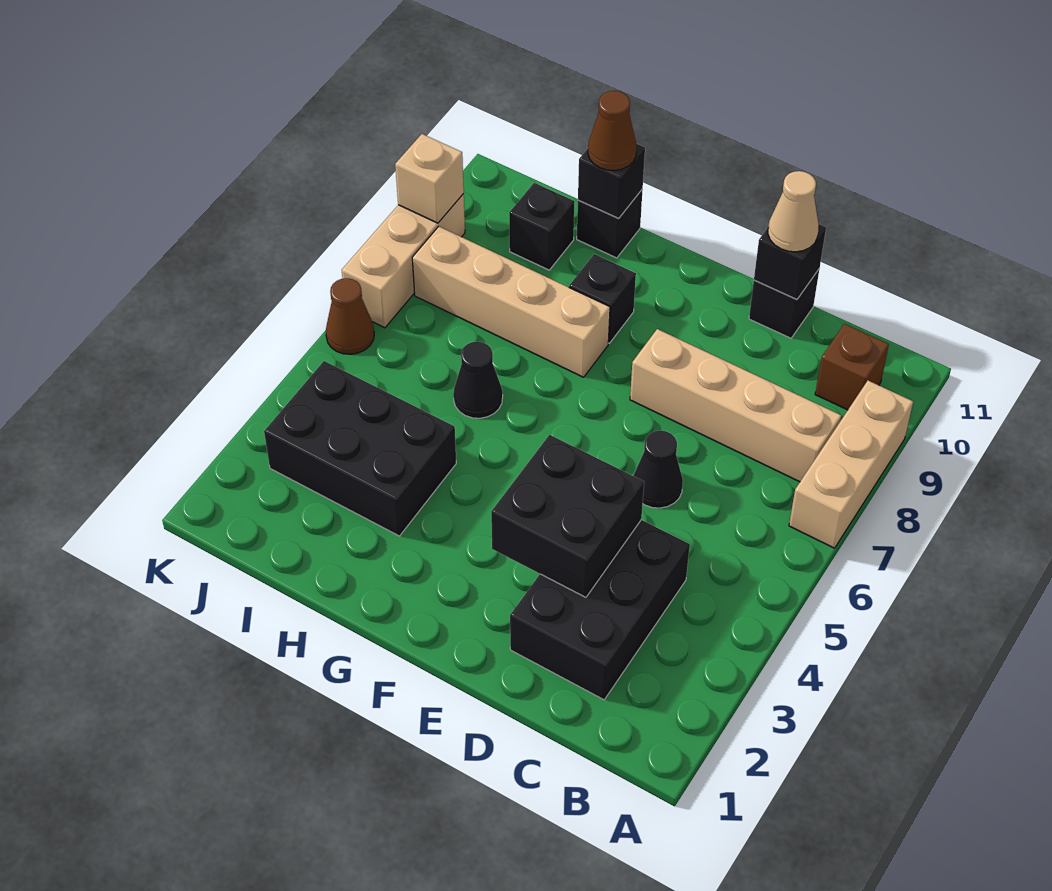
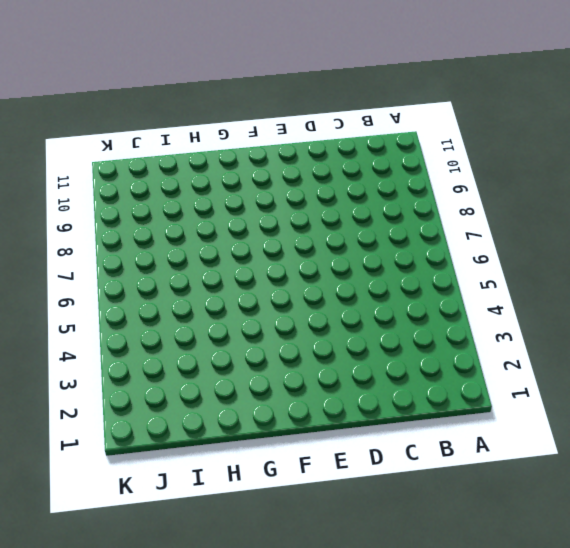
none -> tan brick A7:A9 level 1
none -> tan brick B8:E8 level 1
none -> brown brick B10 level 1

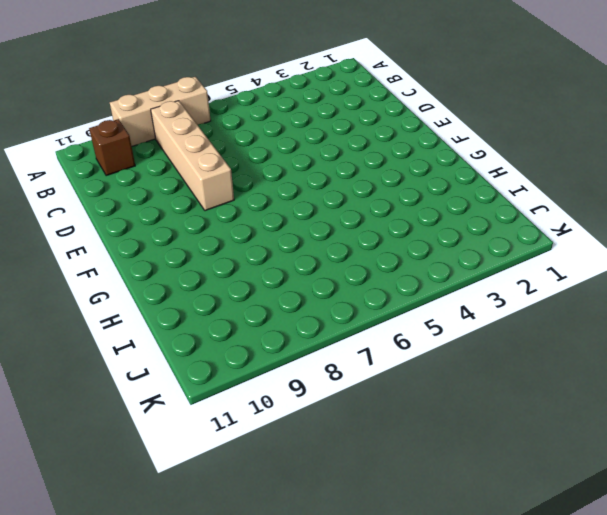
none -> black brick C2:D4 level 1
none -> black cone D6 level 1
none -> black brick D11 level 1

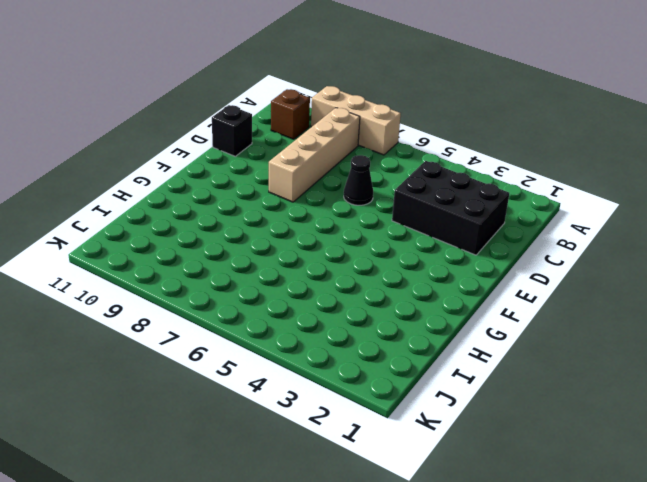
none -> tan brick G8:J8 level 1
none -> black brick G9 level 1
none -> black brick H3:J4 level 1

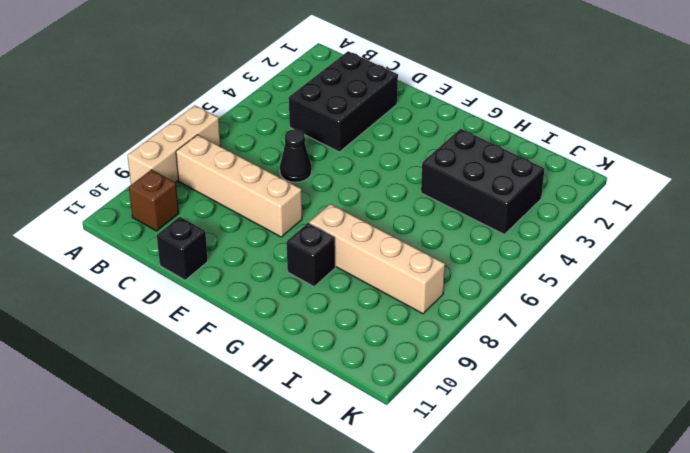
none -> black cone H6 level 1
none -> black brick H11 level 1
none -> black brick I10 level 1

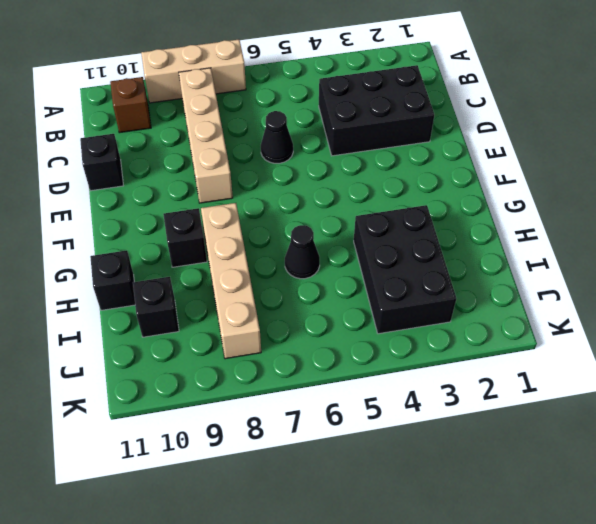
none -> brown cone K6 level 1
none -> tan brick K7:K9 level 1
none -> black brick D3:E4 level 2

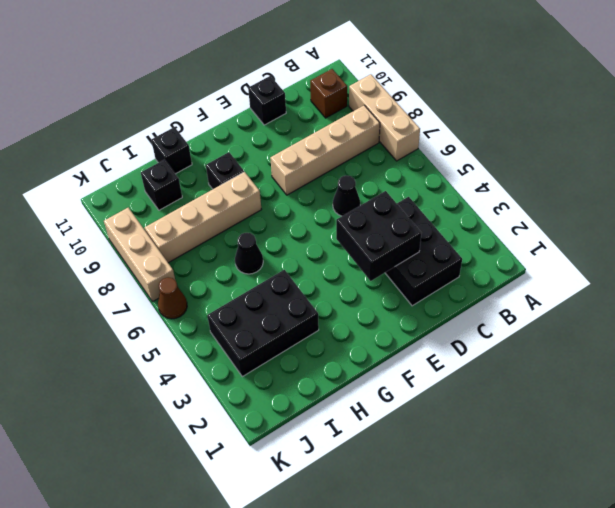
none -> black brick D11 level 2
none -> black brick H11 level 2
none -> tan brick K9 level 2

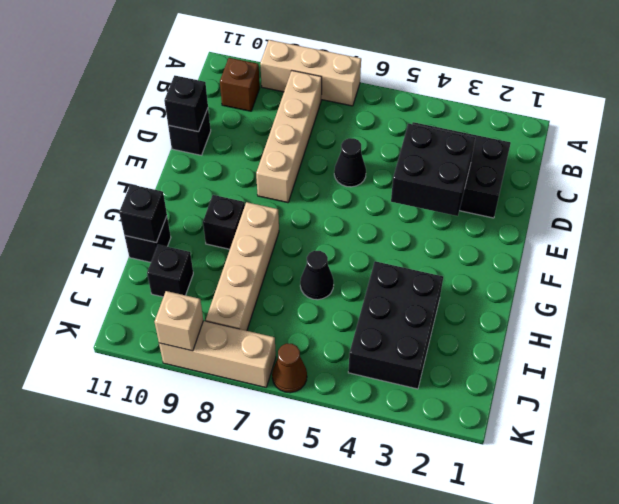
none -> tan cone D11 level 3
none -> brown cone H11 level 3

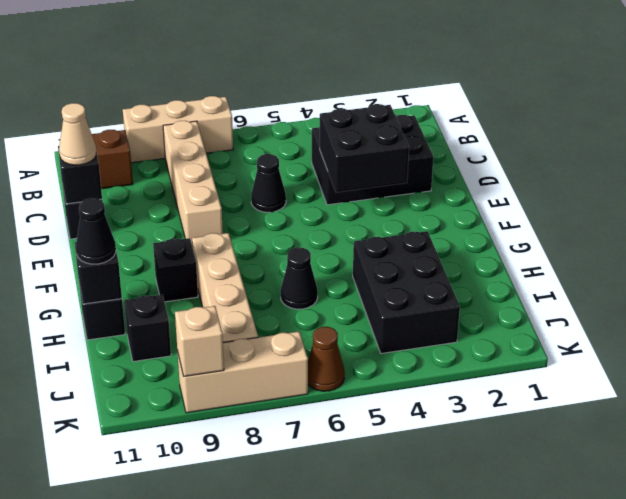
black cone H11 level 3 -> brown cone H11 level 3

